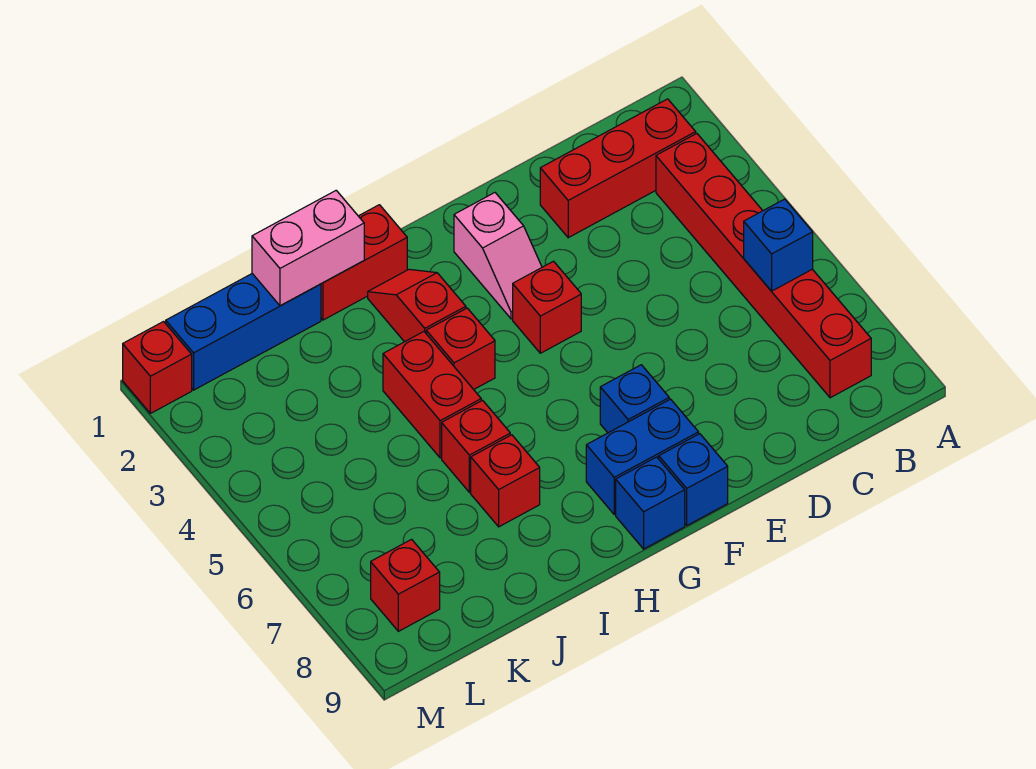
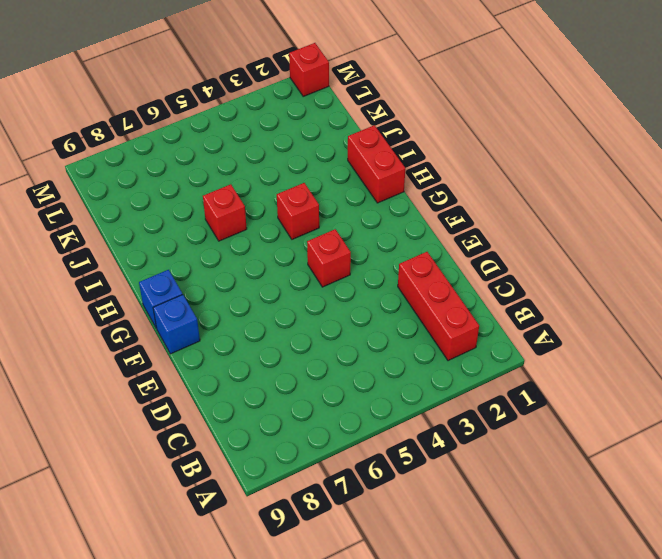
none -> red brick B3:B8 level 1
none -> pink slope F2:F3 level 1 top 2
none -> blue brick F7 level 1

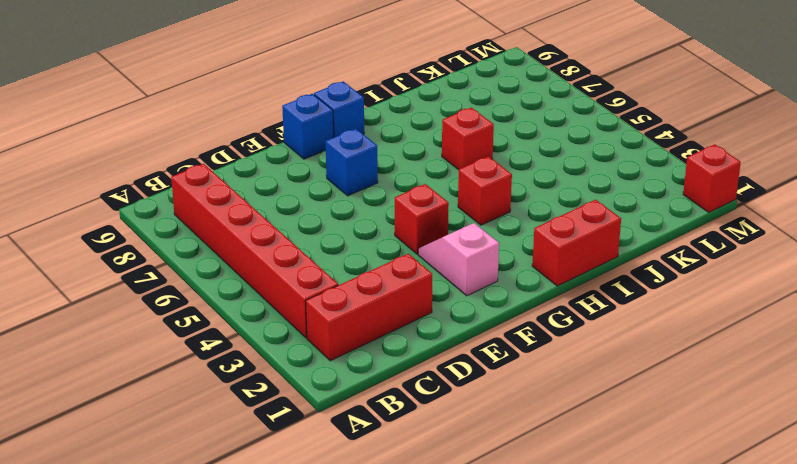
none -> blue brick F8:G8 level 1
none -> red slope H2:H3 level 1 top 3
none -> red brick I4:I5 level 1

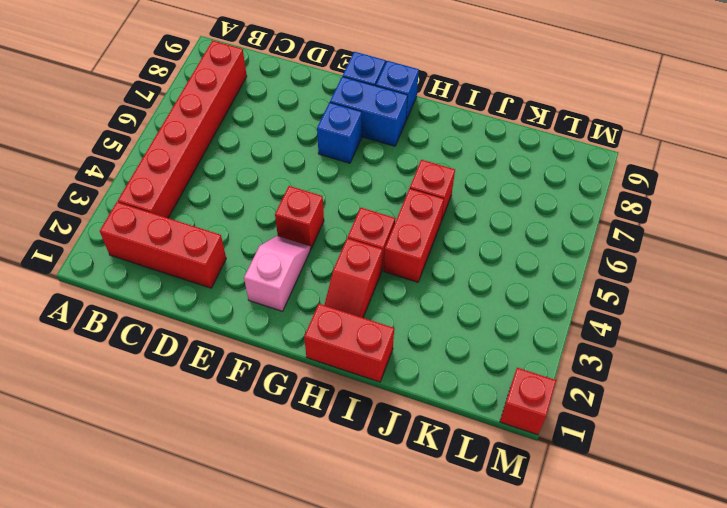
none -> red brick I7 level 1
none -> blue brick J1:L1 level 1
none -> red brick L8 level 1

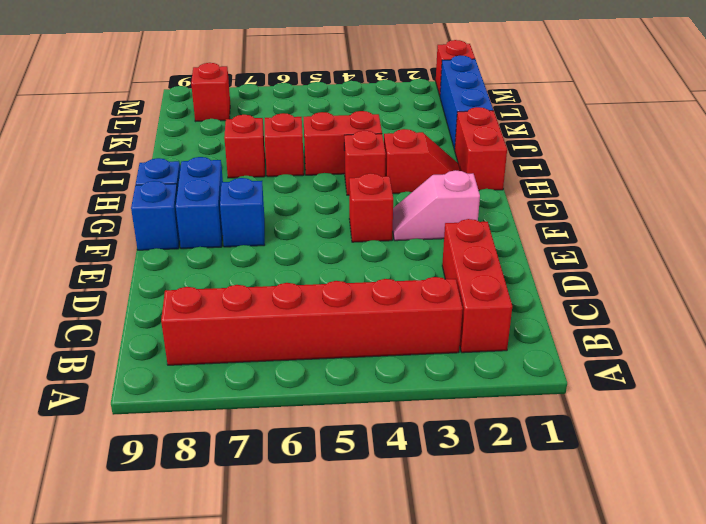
none -> blue brick B6 level 2
none -> pink brick I1:J1 level 2

